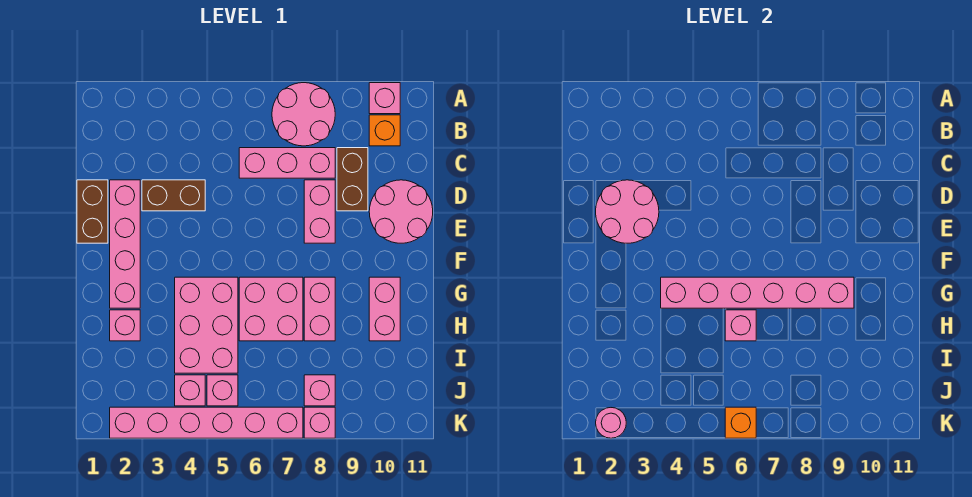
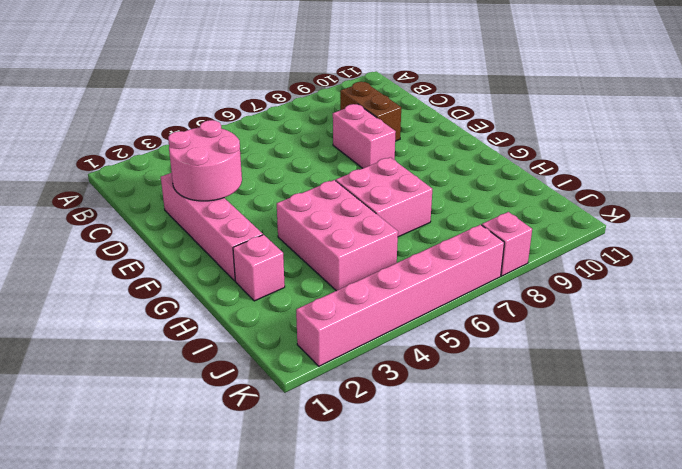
none -> pink round brick A7:B8 level 1
none -> pink brick A10 level 1
none -> orange brick B10 level 1

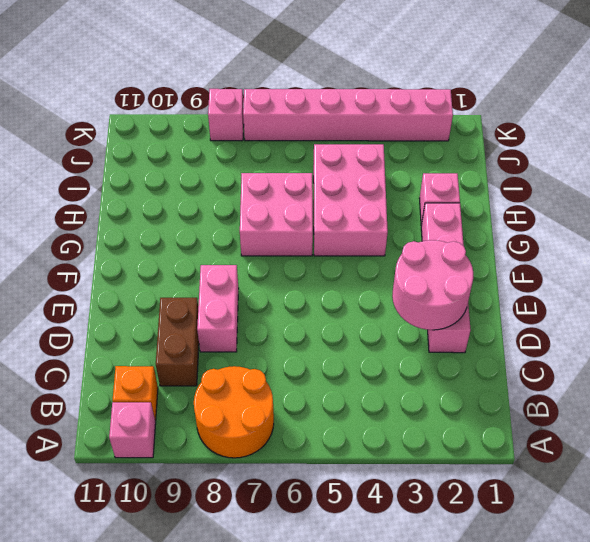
orange round brick A7:B8 level 1 -> pink round brick A7:B8 level 1
none -> pink brick C6:C8 level 1
none -> brown brick D1:E1 level 1
none -> brown brick D3:D4 level 1

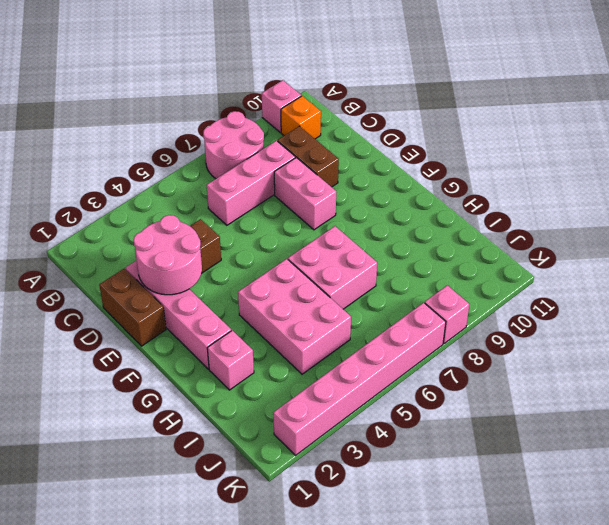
none -> pink round brick D10:E11 level 1
none -> pink brick G8:H8 level 1
none -> pink brick G10:H10 level 1

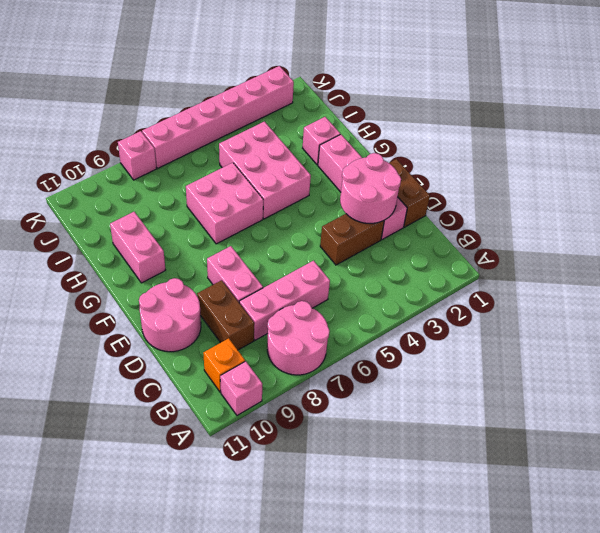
none -> pink brick G8:H8 level 1
none -> pink brick J4 level 1
none -> pink brick J5 level 1

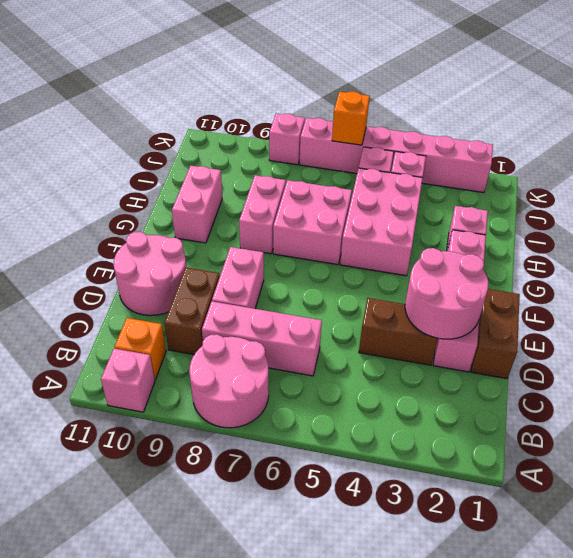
none -> pink brick J8 level 1
none -> pink brick G4:G9 level 2
none -> pink brick H6 level 2

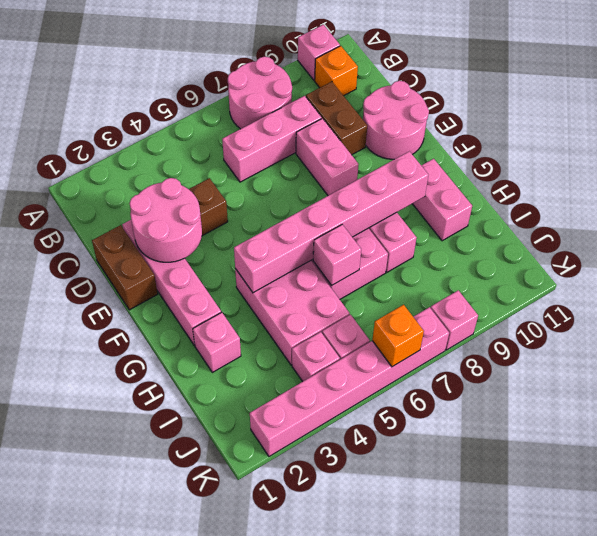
none -> pink brick J8 level 1
none -> pink round brick K2 level 2

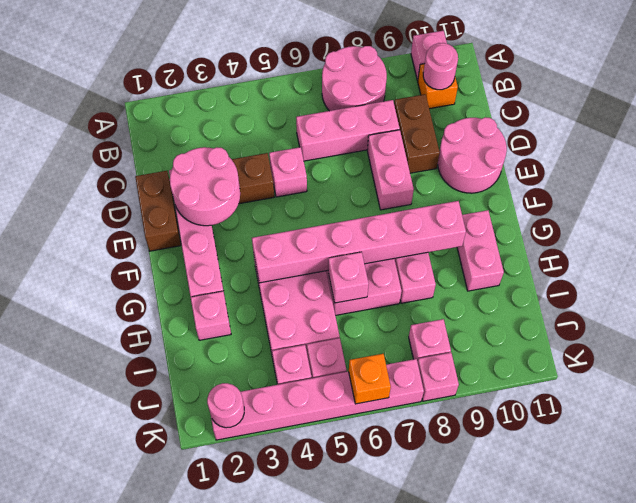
pink round brick B10 level 2 -> none
pink brick D5 level 1 -> none

